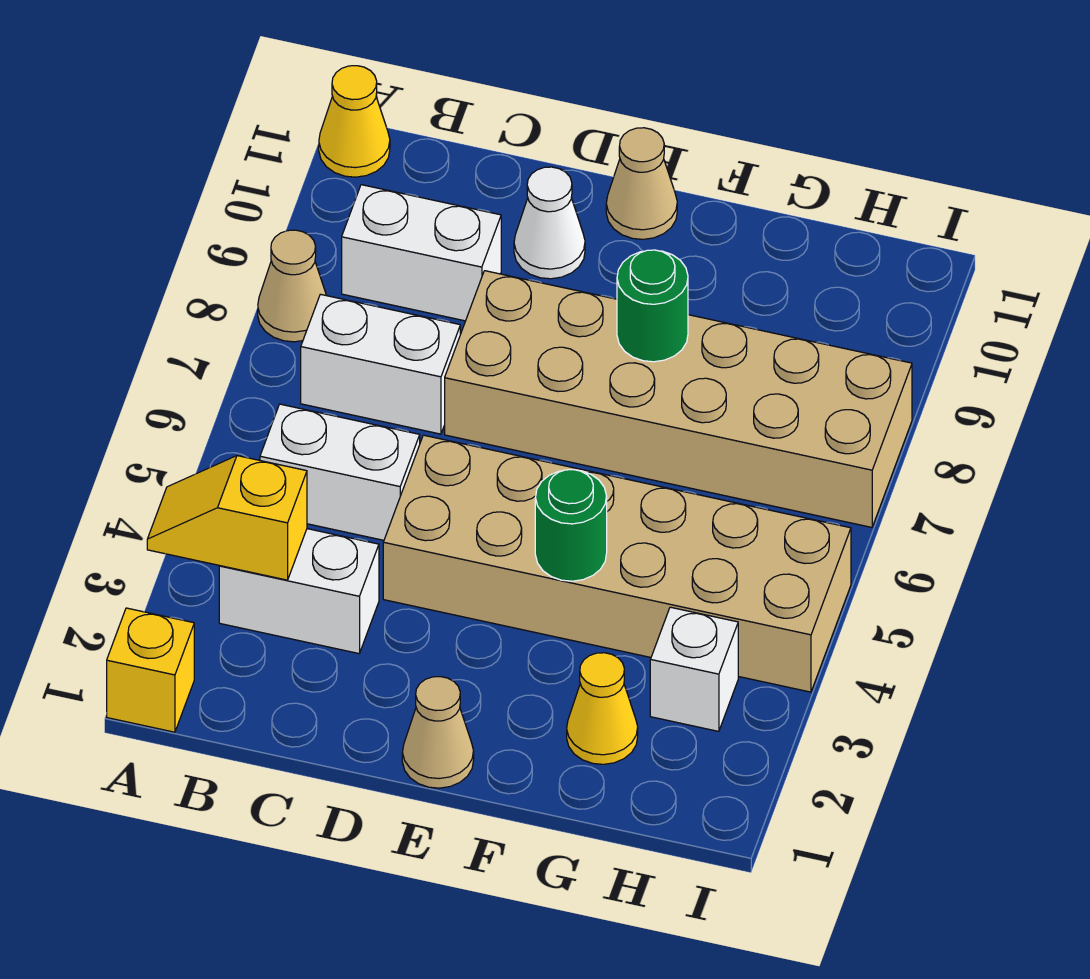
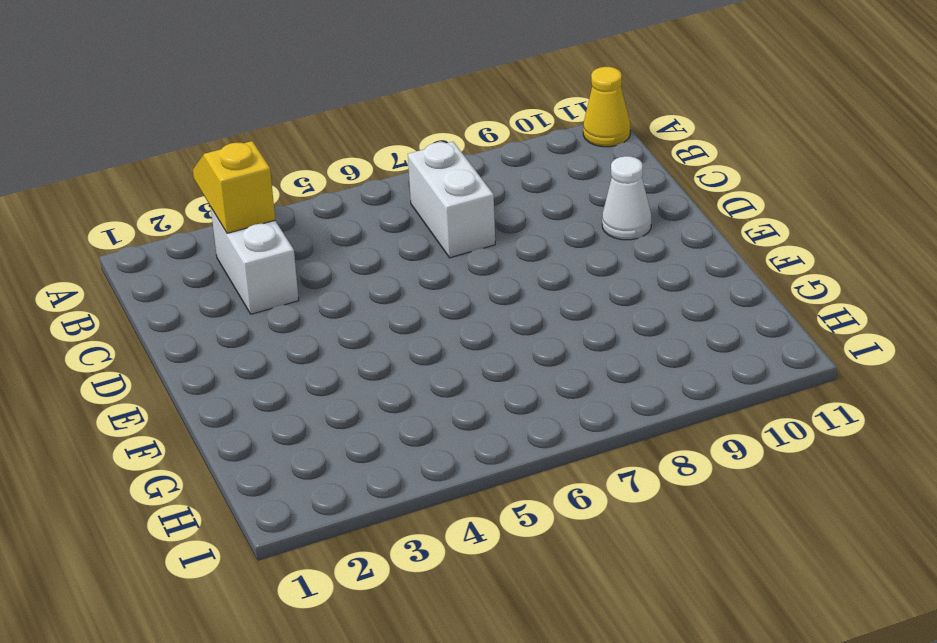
none -> yellow brick A1 level 1
none -> tan cone A8 level 1
none -> white brick B5:C5 level 1

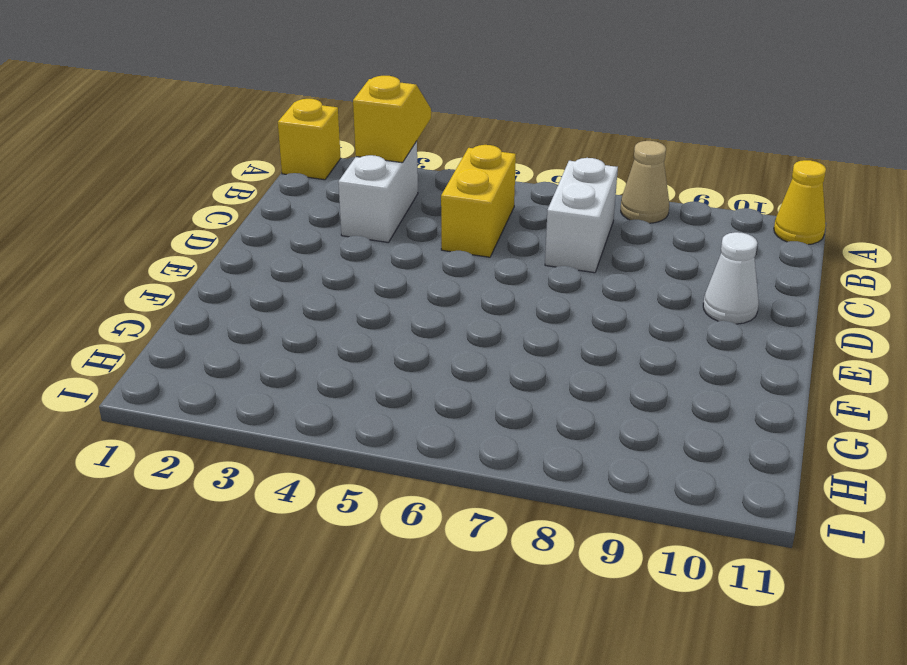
yellow brick B5:C5 level 1 -> white brick B5:C5 level 1
none -> white brick B9:C9 level 1
none -> tan brick D4:I5 level 1
none -> tan brick D7:I8 level 1

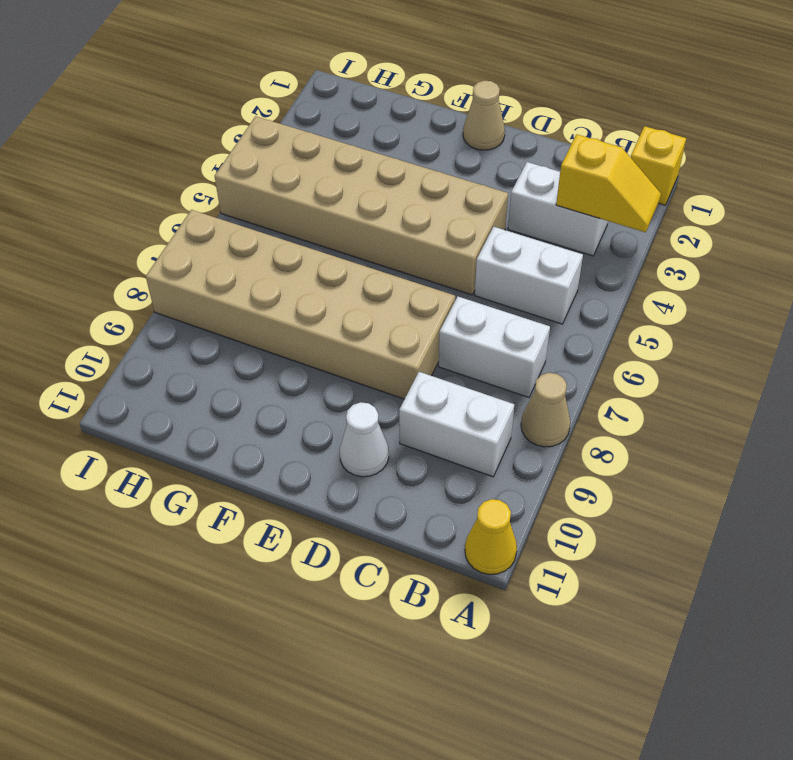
none -> tan cone E11 level 1
none -> yellow cone G2 level 1
none -> white brick H3 level 1

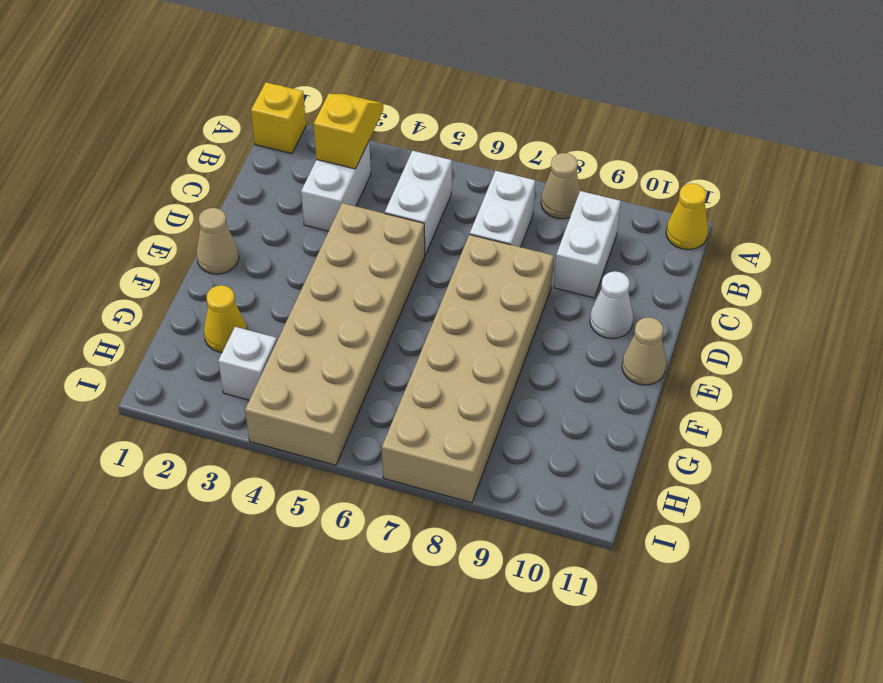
none -> green round brick F4 level 2
none -> green round brick F8 level 2

